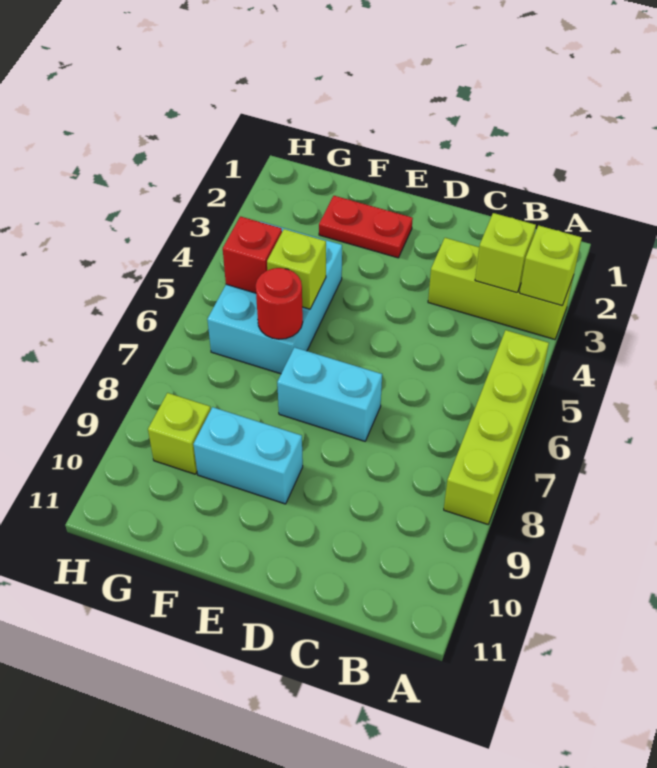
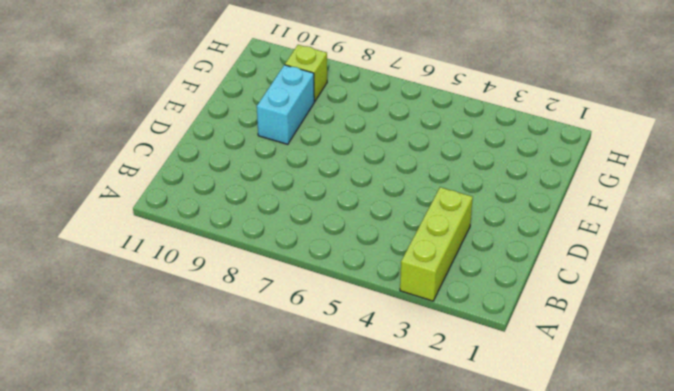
none -> lime brick A5:A8 level 1
none -> cyan brick D7:E7 level 1
none -> red plate E2:F2 level 1

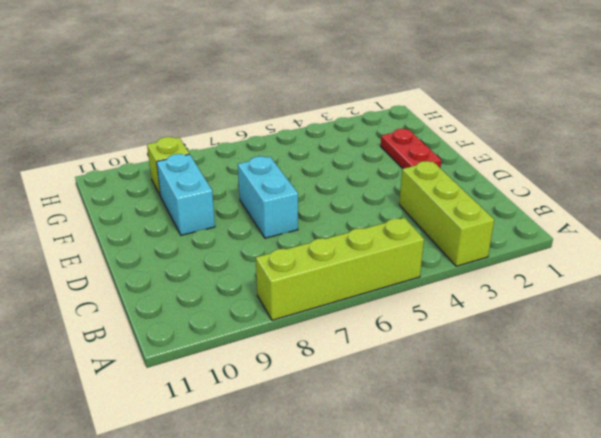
none -> cyan brick F4:G6 level 1
none -> lime brick A3 level 2
none -> lime brick B3 level 2

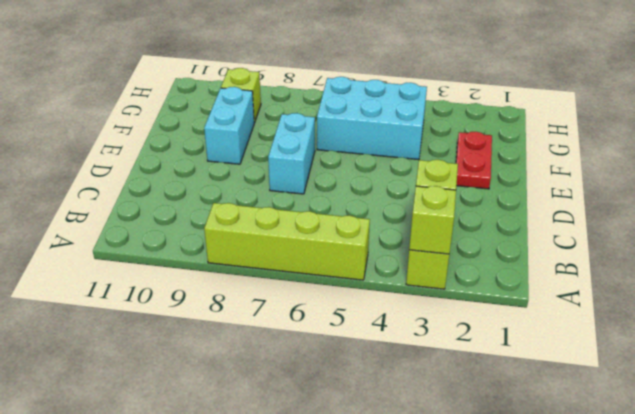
none -> lime brick F5 level 2
none -> red round brick F6 level 2
none -> red brick G5 level 2

